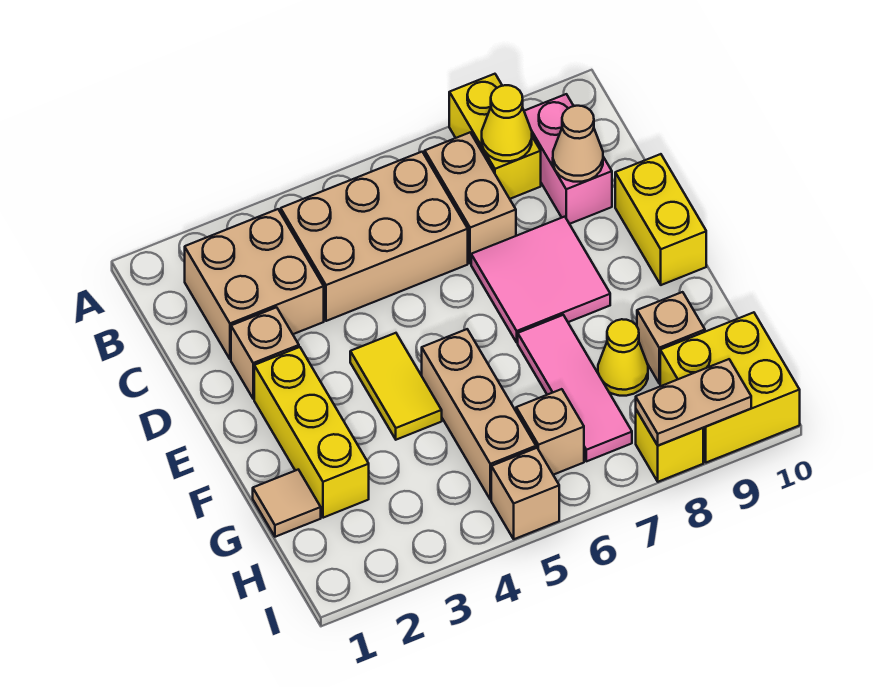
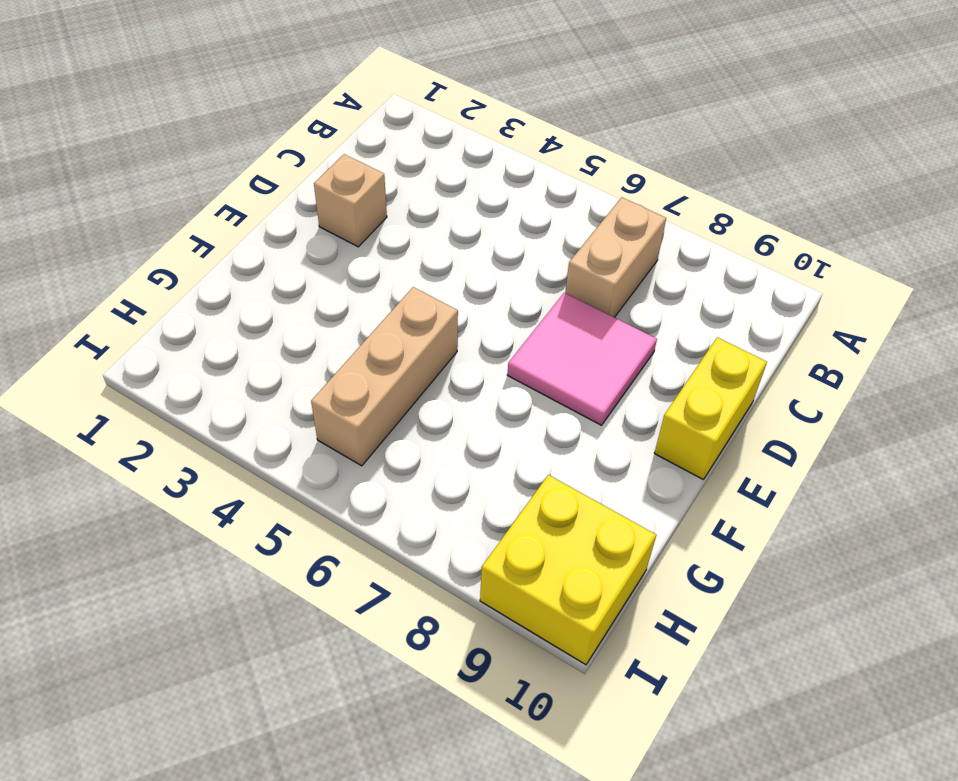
none -> yellow brick A8:B8 level 1
none -> tan brick B2:C3 level 1
none -> tan brick B4:C6 level 1

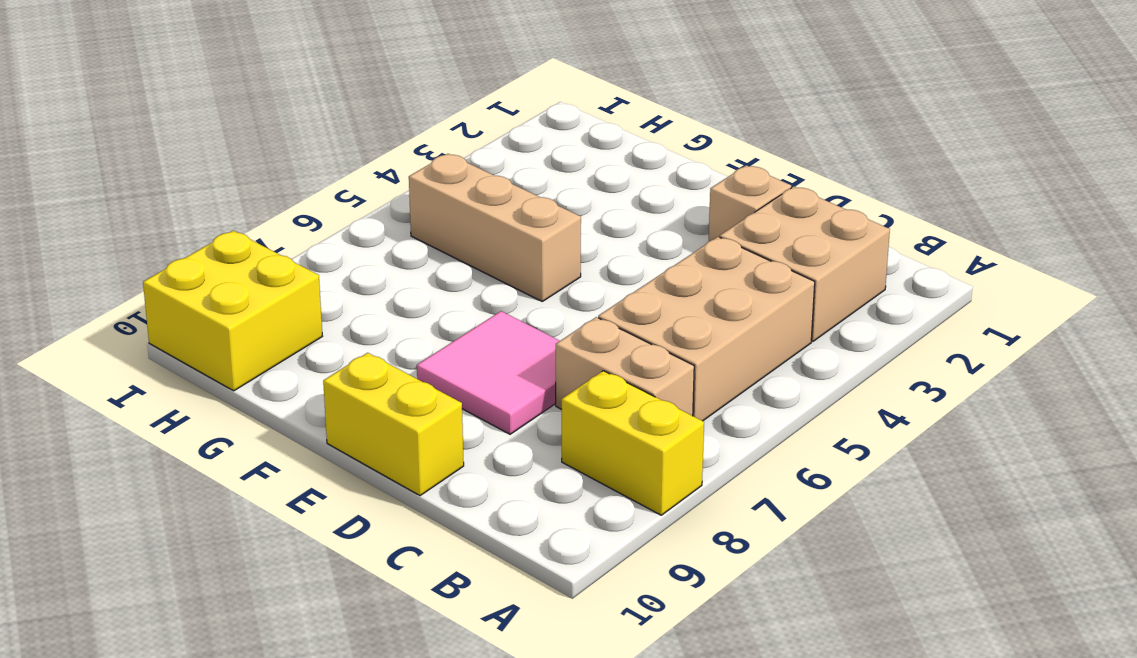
none -> pink brick B9:C9 level 1
none -> yellow brick E2:G2 level 1
none -> yellow tile E4:F4 level 1

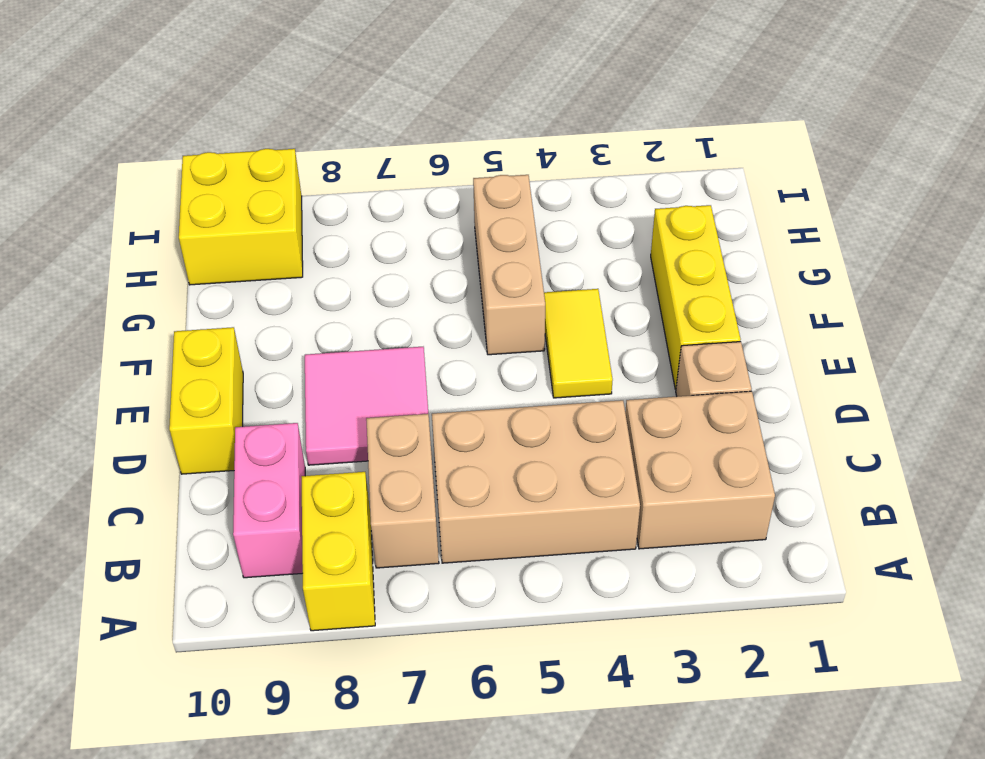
none -> pink tile F7:H7 level 1
none -> tan tile G1 level 1
none -> yellow cone G8 level 1

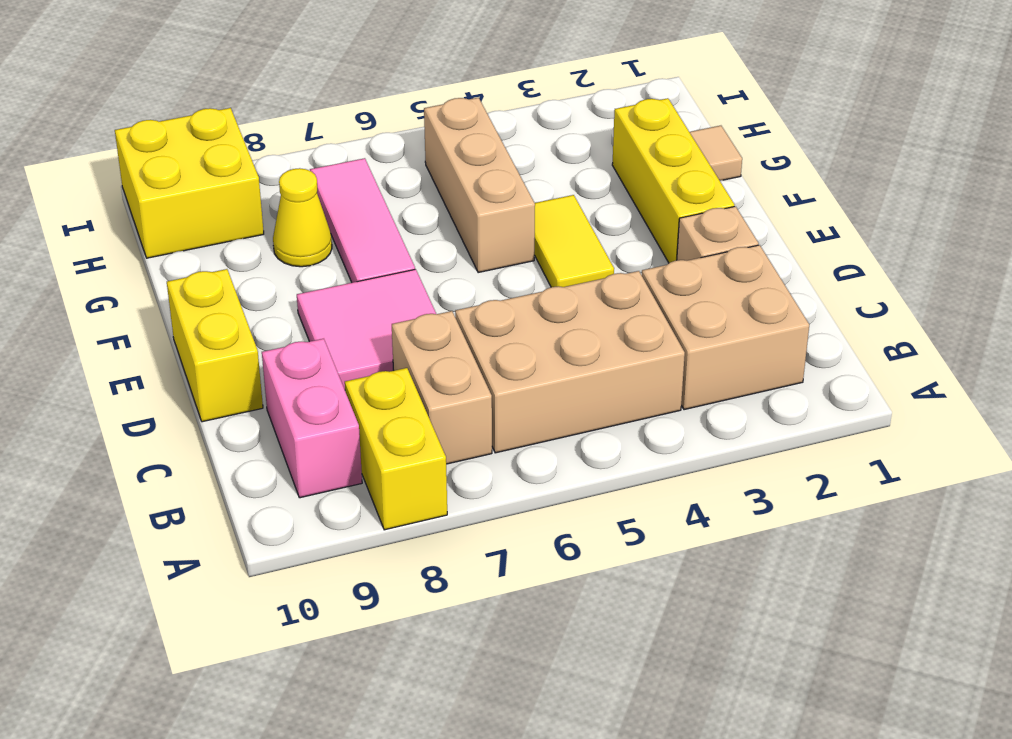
none -> tan brick G9 level 1
none -> tan brick H6 level 1
none -> tan brick I5 level 1

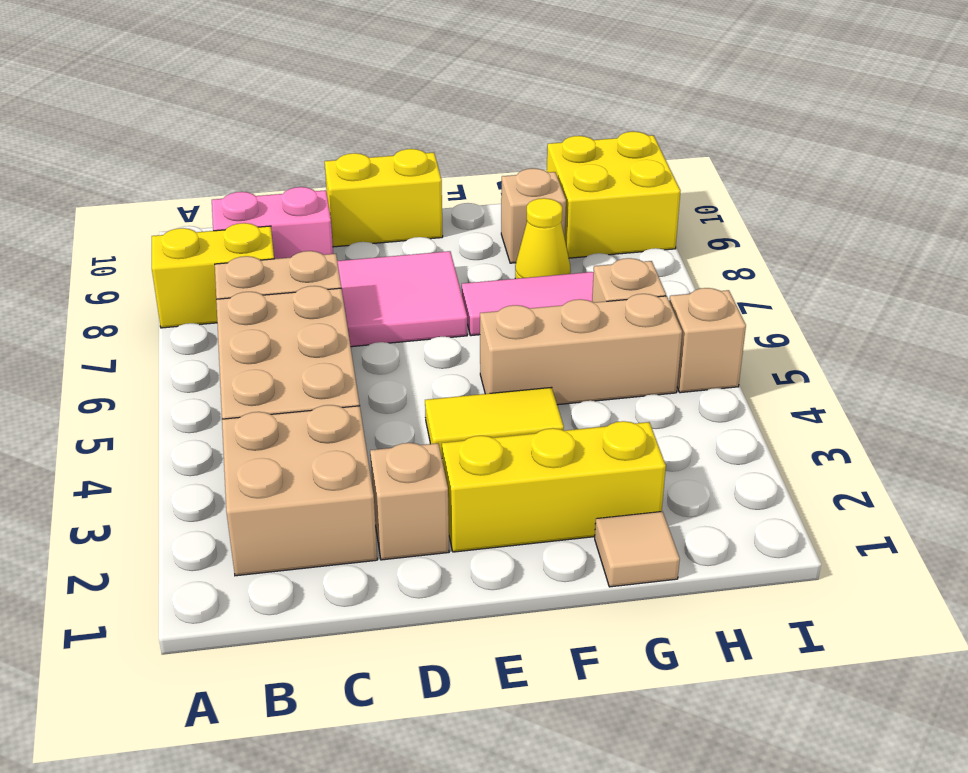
none -> yellow brick I8 level 1
none -> yellow cone B8 level 2
none -> tan cone C9 level 2

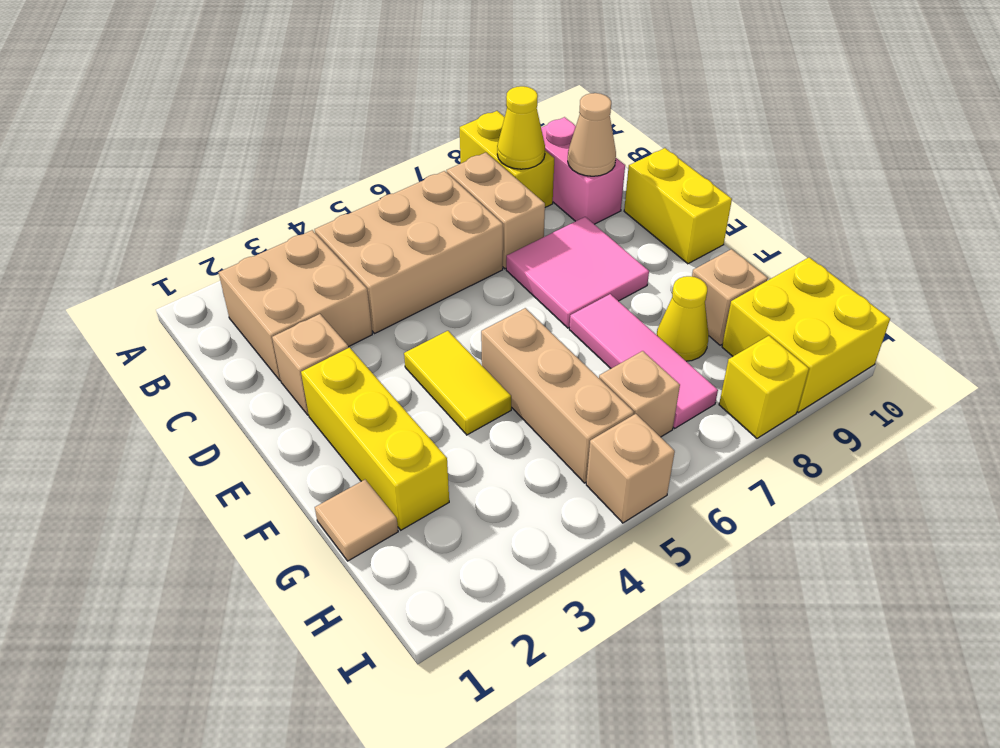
none -> tan plate I8:I9 level 2

